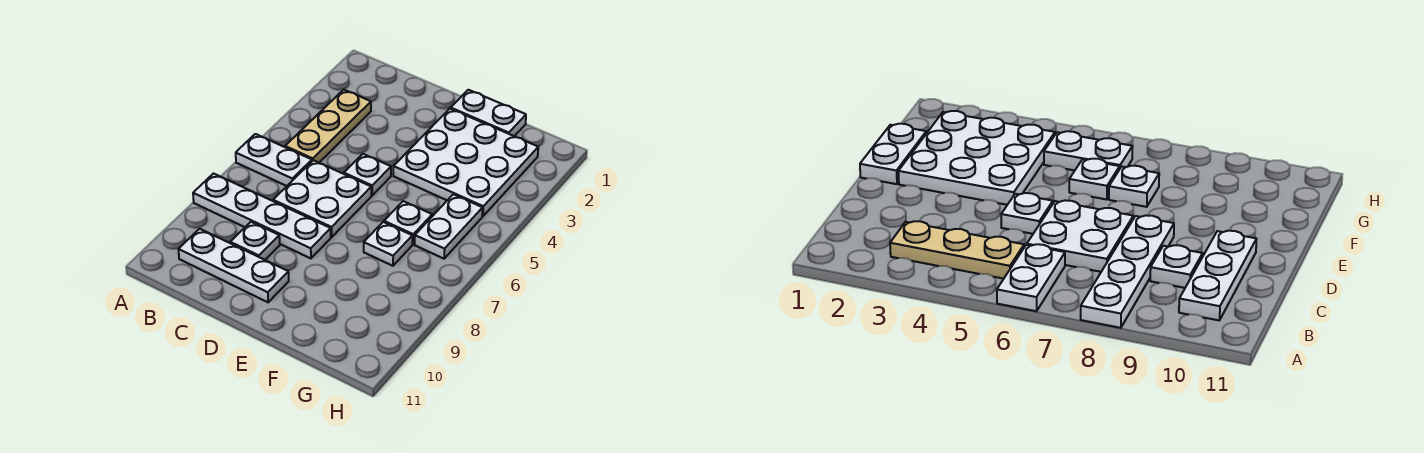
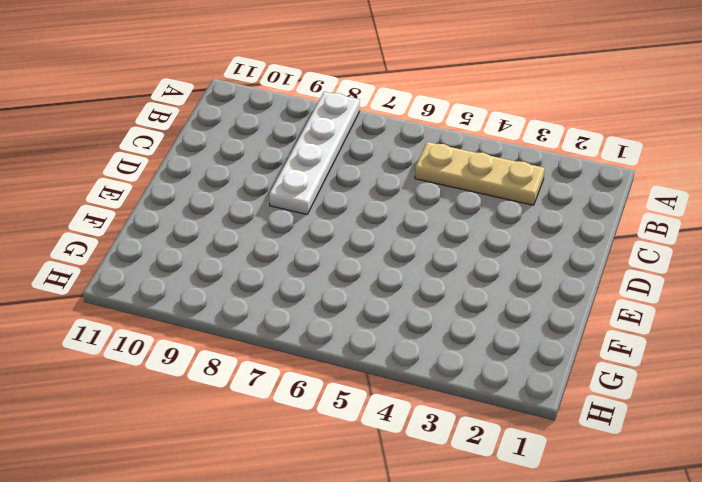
none -> white plate A6:B6 level 1
none -> white plate B10:D10 level 1
none -> white plate C6:D7 level 1

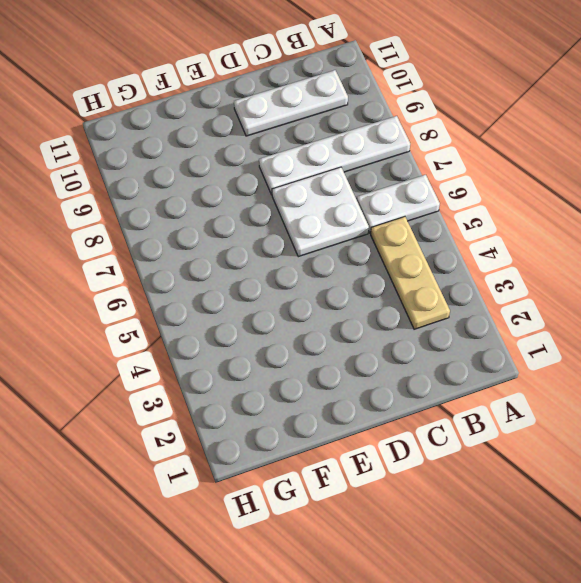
none -> white plate C9 level 1
none -> white plate D5 level 1
none -> white plate E1:F1 level 1

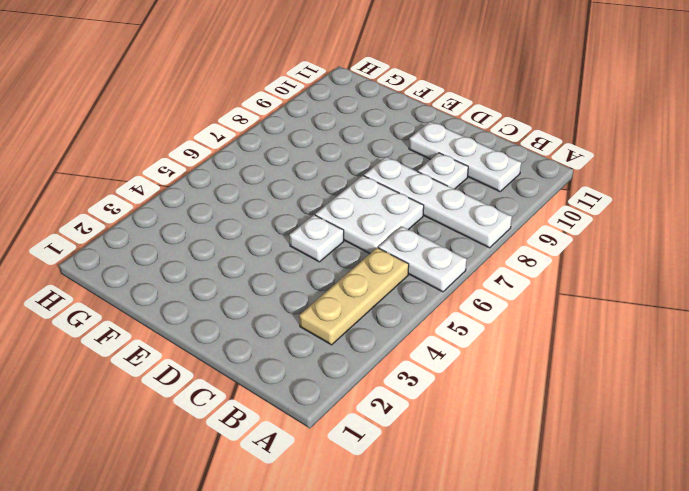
none -> white plate E1:F1 level 1
none -> white plate E2:G4 level 1
none -> white plate F6 level 1

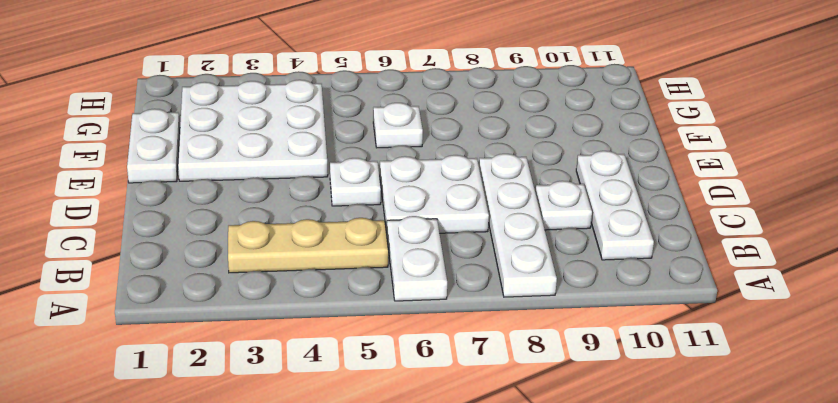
none -> white plate F7 level 1
none -> white plate G5:G6 level 1

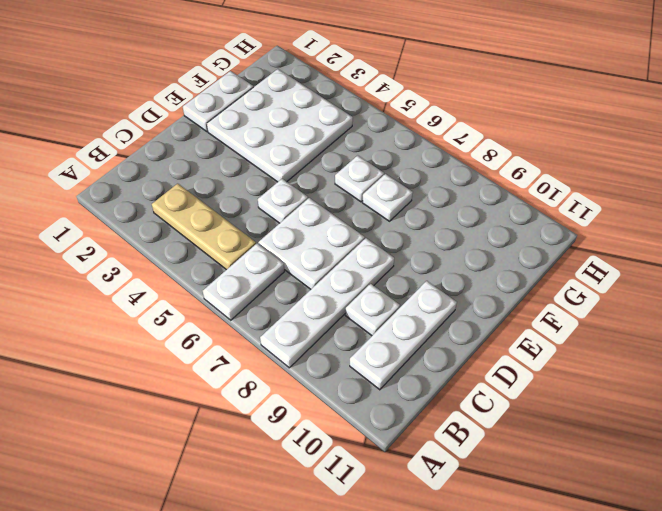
none -> white plate G5:G6 level 1

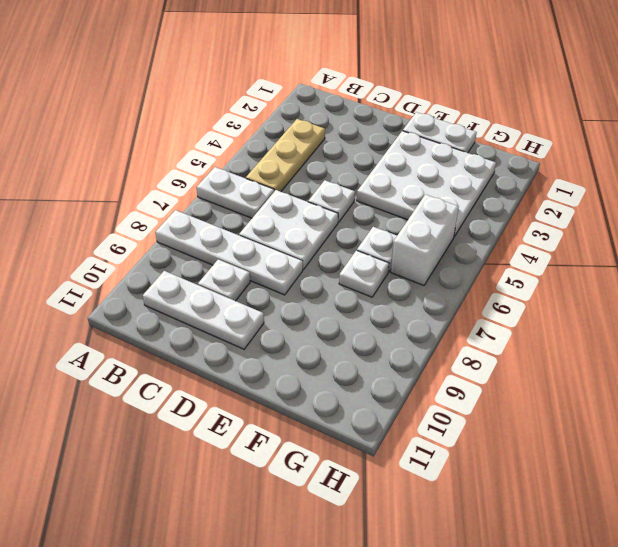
white brick G5:G6 level 1 -> white plate G5:G6 level 1

